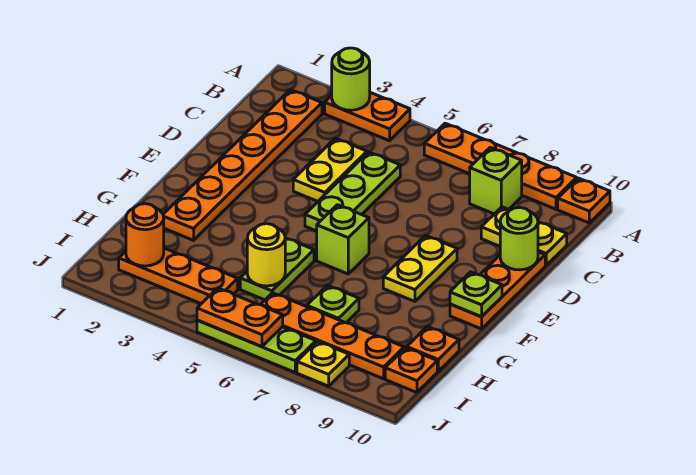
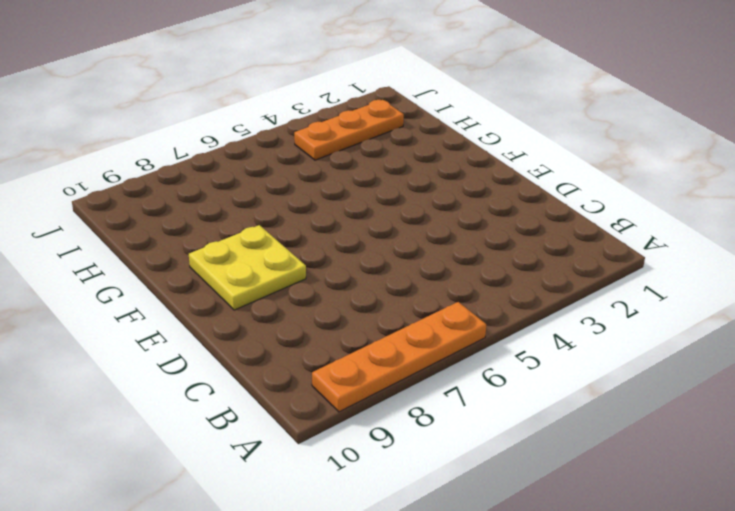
yellow plate E8:F9 level 1 -> yellow plate E8:F8 level 1
none -> orange plate A3:A4 level 1
none -> orange plate A10 level 1
none -> orange plate B2:G2 level 1

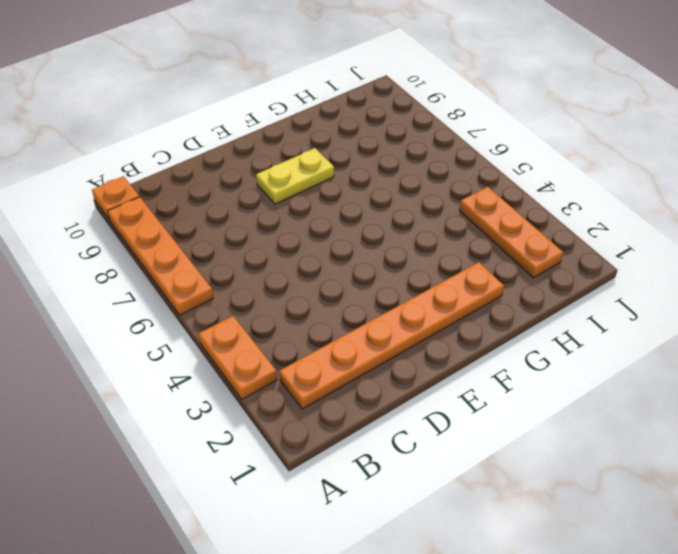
none -> lime brick B8 level 1
none -> yellow plate C4:D4 level 1
none -> lime plate C5:E5 level 1

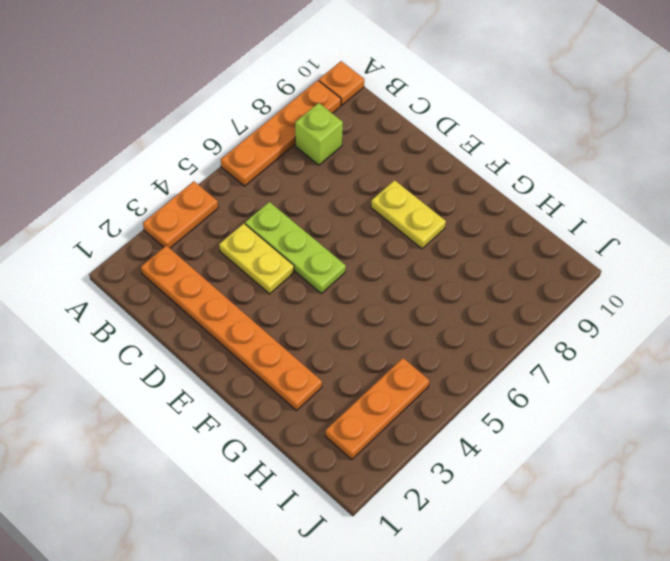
none -> yellow plate C9:C10 level 1
none -> orange plate D10:F10 level 1
none -> lime brick F6 level 1

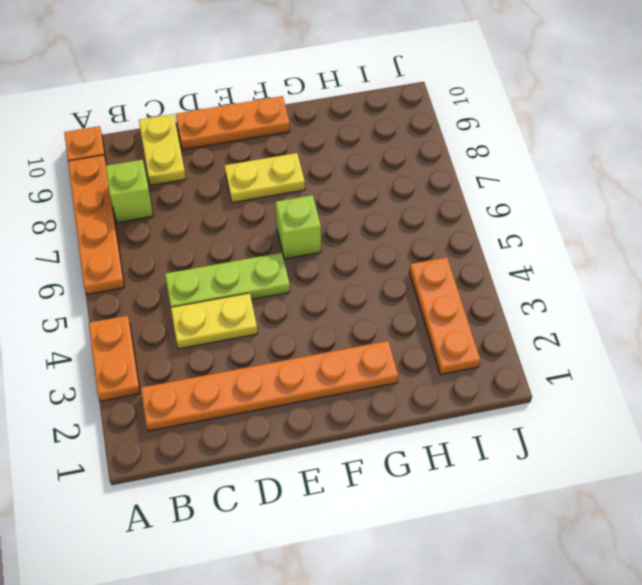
none -> lime plate G5:H5 level 1
none -> lime plate H7 level 1
none -> orange plate H10 level 1

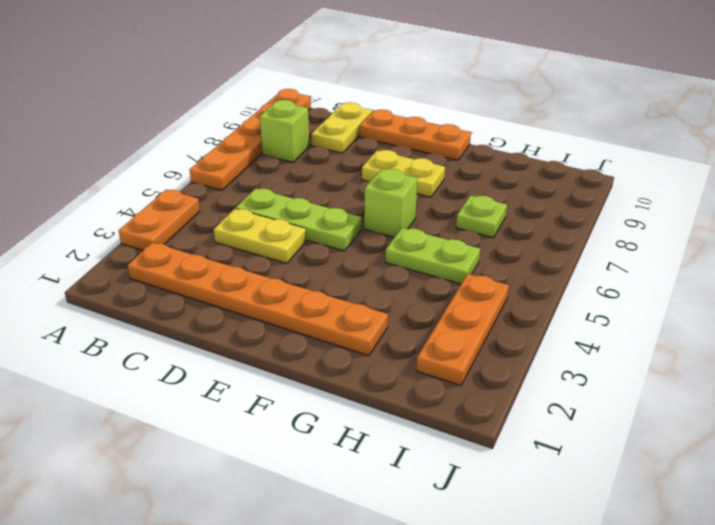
none -> orange plate H10 level 1
none -> orange plate I6:I9 level 1
none -> orange plate I10 level 1

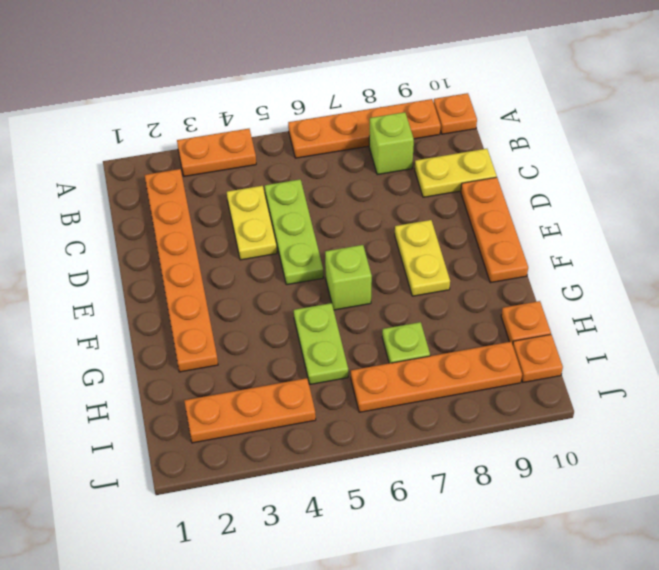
none -> lime plate J5:J7 level 1
none -> yellow plate J8 level 1
none -> lime round brick A3 level 2

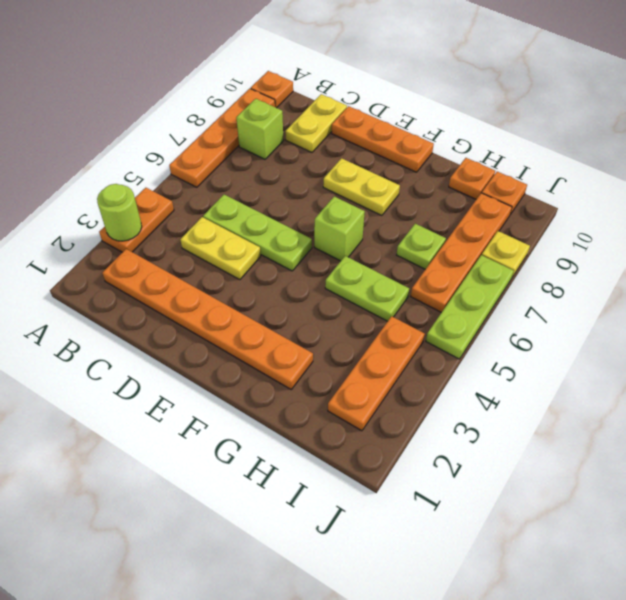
none -> lime round brick D10 level 2
none -> lime plate F10 level 2
none -> yellow round brick H5 level 2

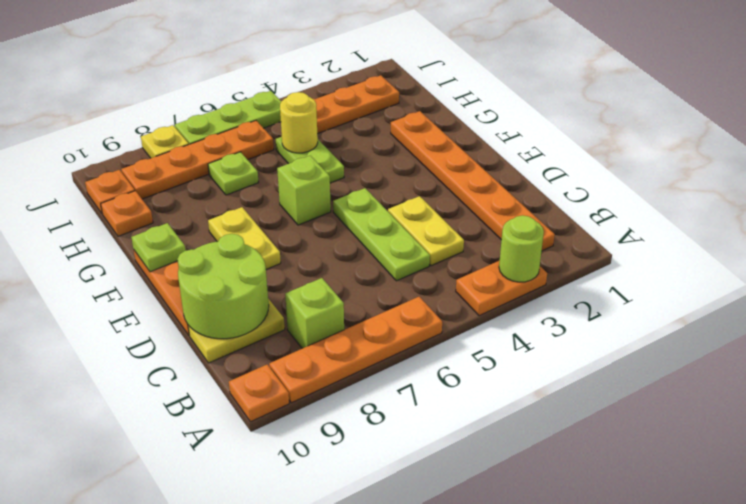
lime round brick C9:D10 level 2 -> lime round brick D10 level 2
none -> orange round brick I2 level 2
none -> orange plate J5:J6 level 2

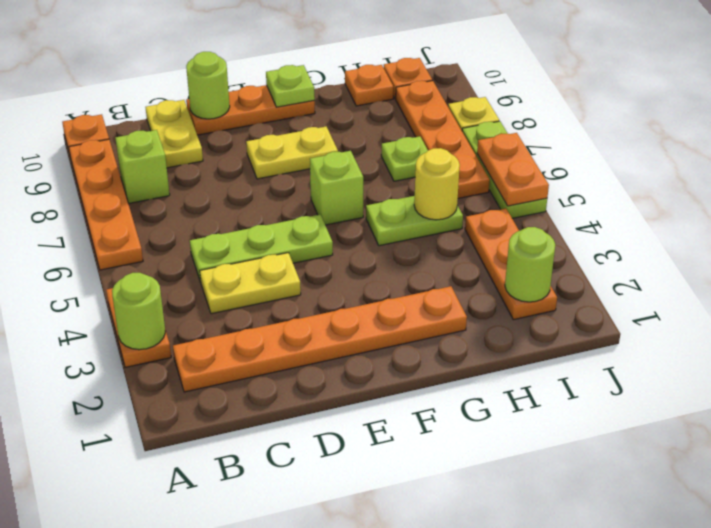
lime round brick I2 level 2 -> orange round brick I2 level 2

